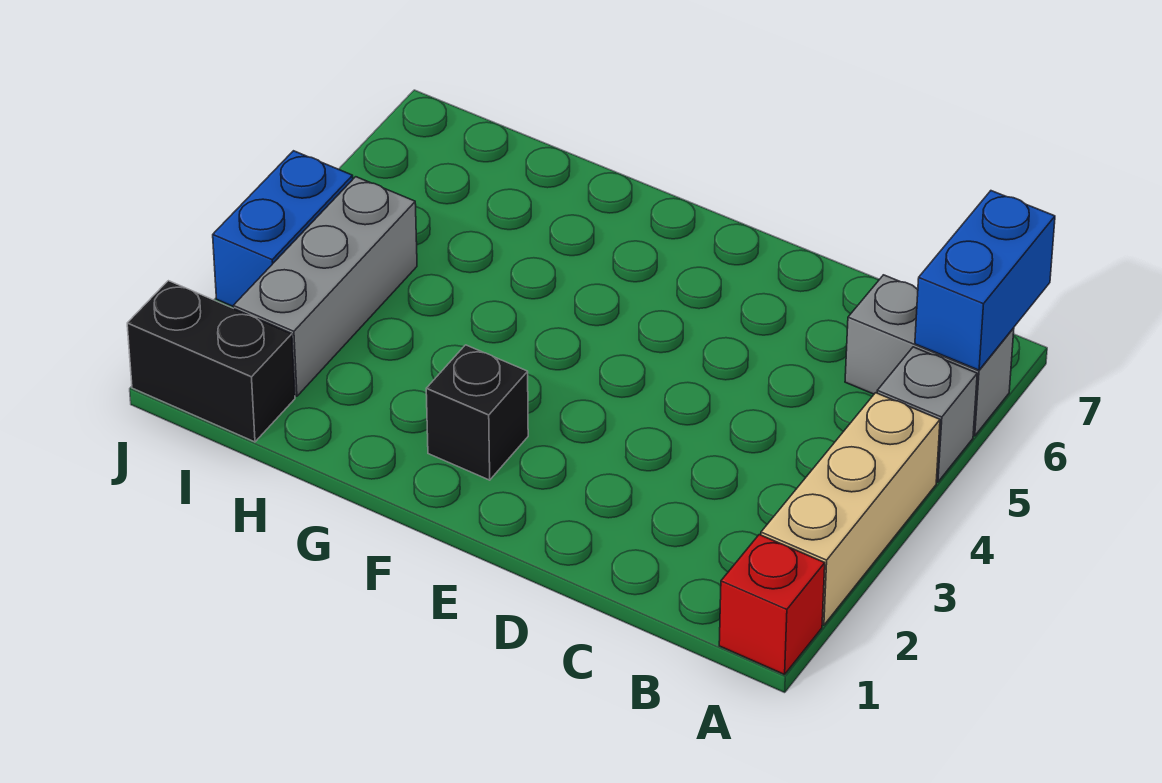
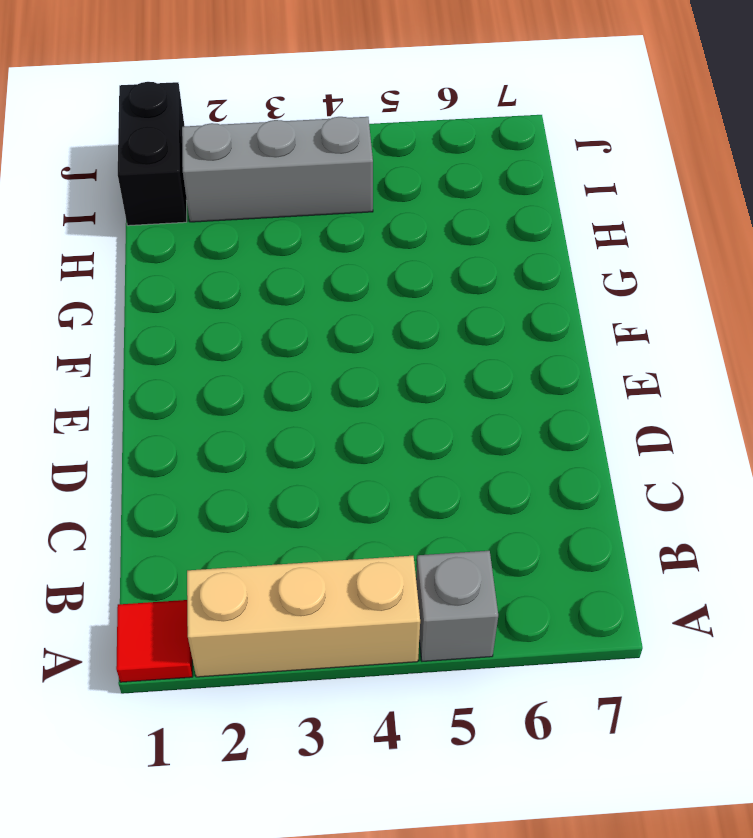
red tile A1 level 1 -> red brick A1 level 1
none -> grey brick A6:B6 level 1
none -> black brick F2 level 1

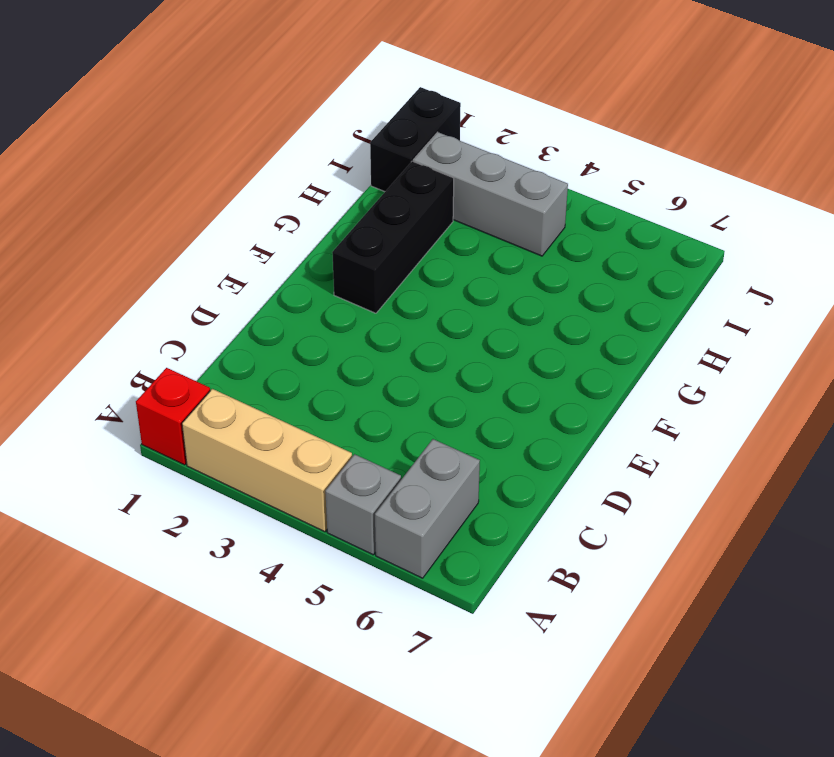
black brick F2:H2 level 1 -> black brick F2 level 1
none -> blue brick J3:J4 level 1
none -> blue brick A6:A7 level 2

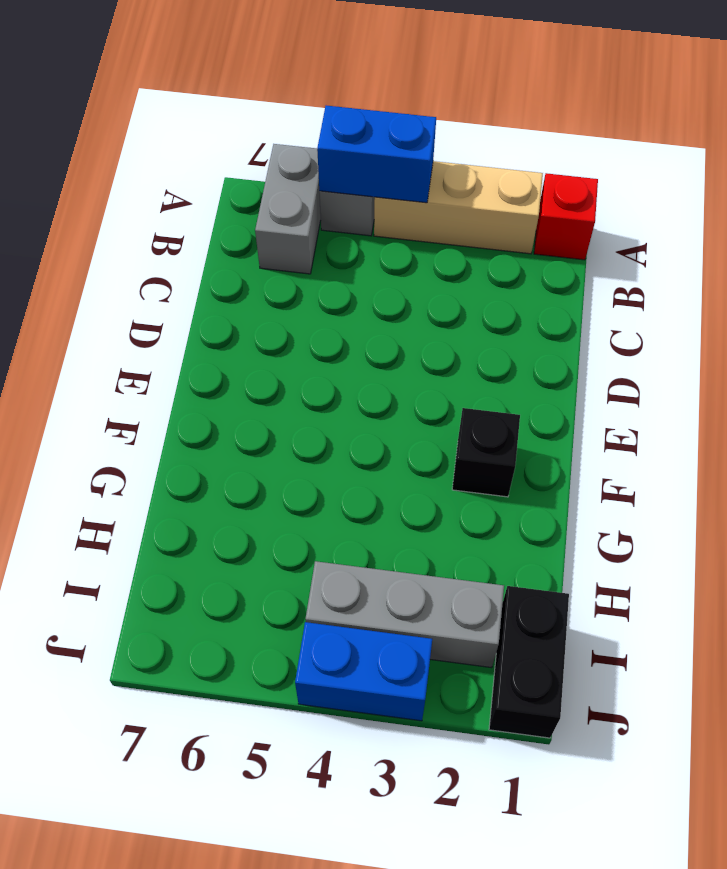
blue brick A4:A5 level 2 -> blue brick A6:A7 level 2

